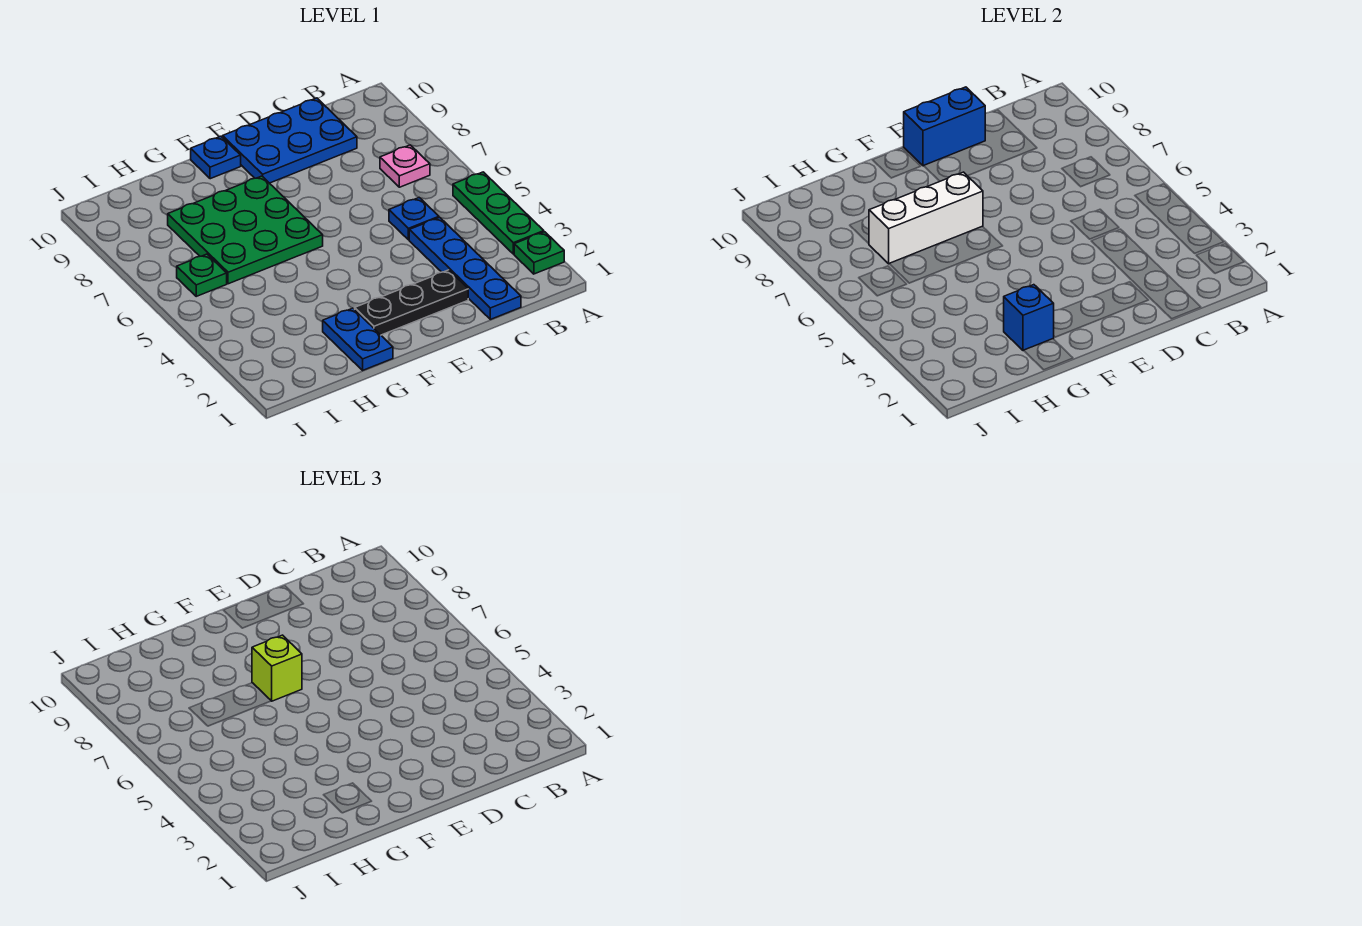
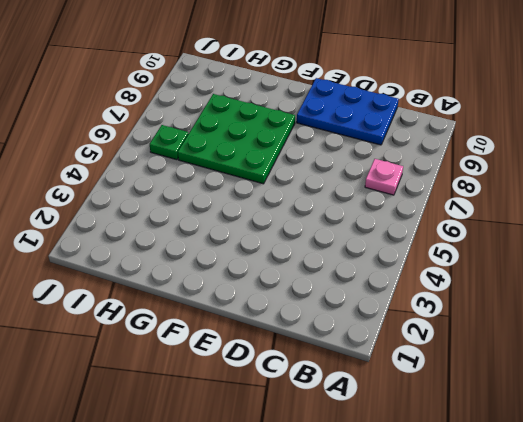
none -> green plate A2 level 1
none -> green plate A3:A5 level 1
none -> blue plate C1:C4 level 1

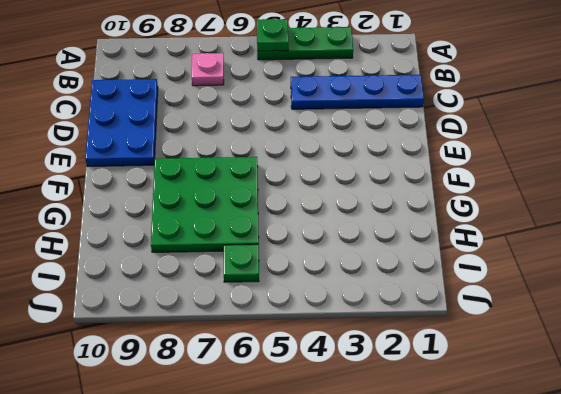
green plate A5 level 2 -> green plate A2 level 1
none -> blue plate C5 level 1
none -> black plate D2:F2 level 1
none -> blue plate F10 level 1

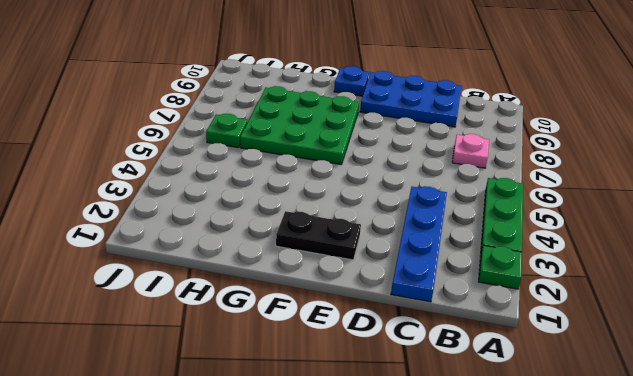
black plate E2:F2 level 1 -> black plate D2:F2 level 1
none -> blue plate C5 level 1
none -> blue plate G1:G2 level 1
none -> blue brick D10:E10 level 2

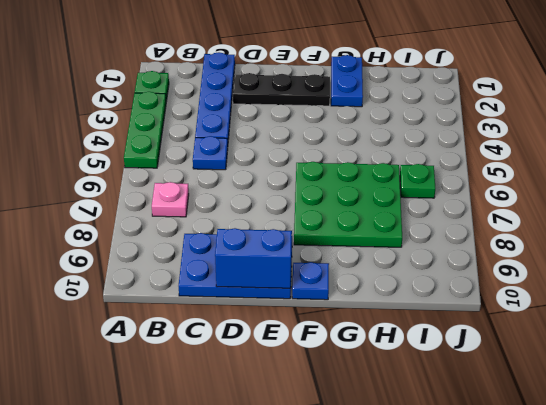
none -> white brick F7:H7 level 2
none -> blue brick G2 level 2
none -> lime brick F7 level 3

